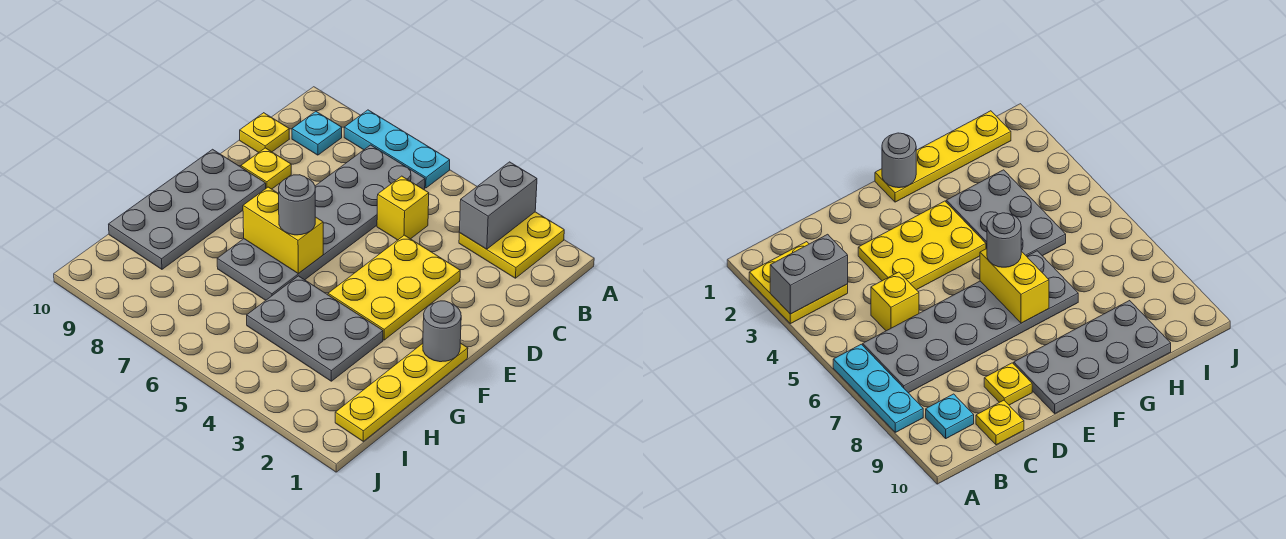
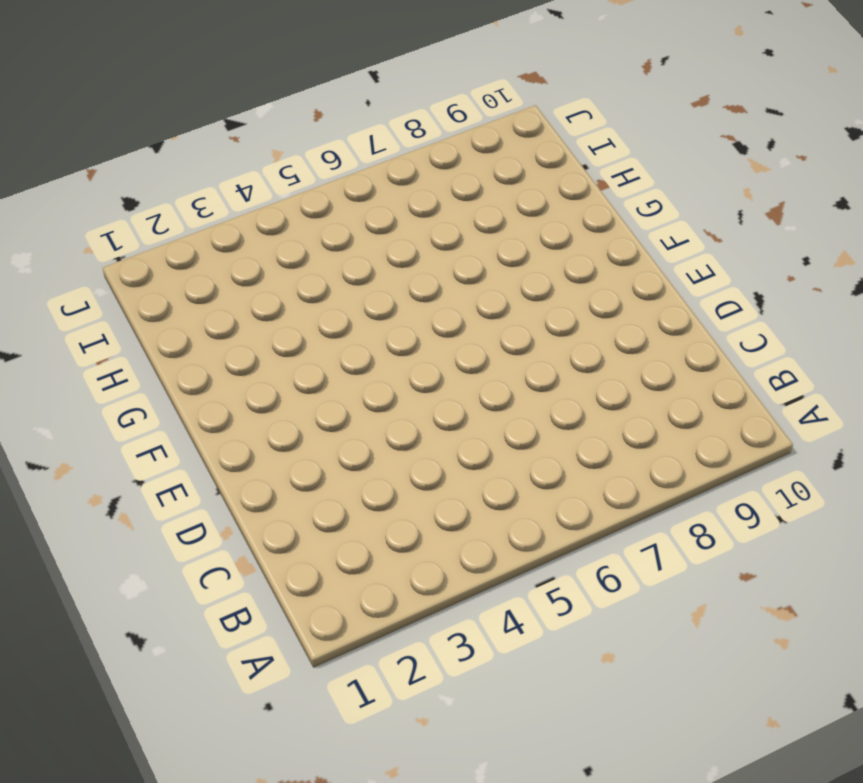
none -> yellow plate A2:B3 level 1
none -> cyan plate A6:A8 level 1
none -> grey plate B6:G7 level 1

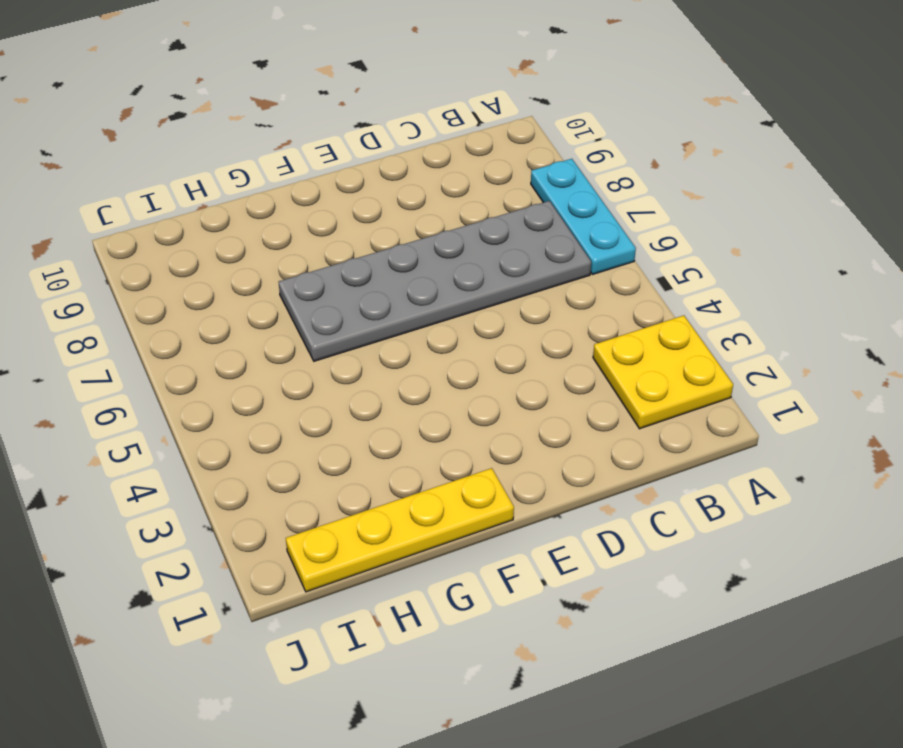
none -> cyan plate B9 level 1
none -> yellow brick C5 level 1
none -> yellow plate C10 level 1

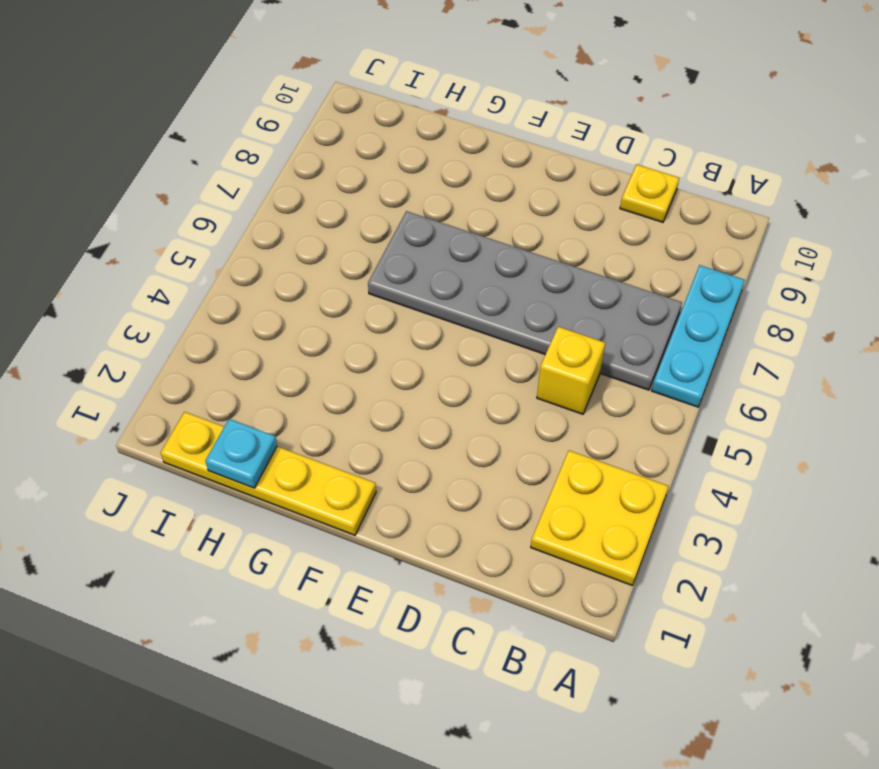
cyan plate H1 level 2 -> cyan plate B9 level 1
none -> yellow plate D3:F4 level 1
none -> yellow plate D9 level 1
none -> grey plate E9:H10 level 1

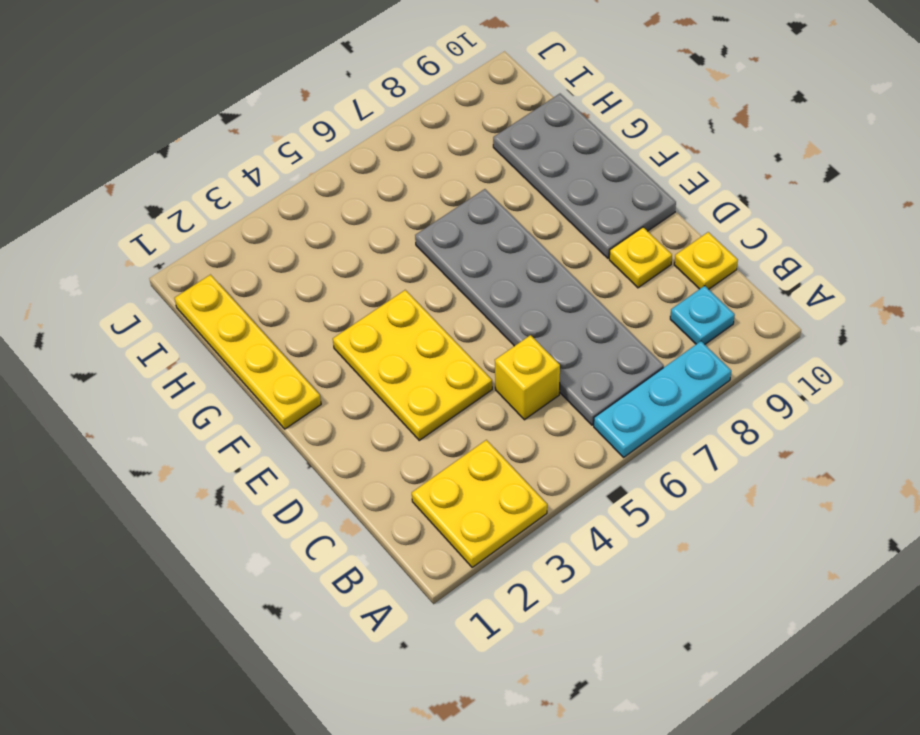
none -> grey plate G3:H5 level 1
none -> grey brick A3:B3 level 2
none -> grey round brick F1 level 2

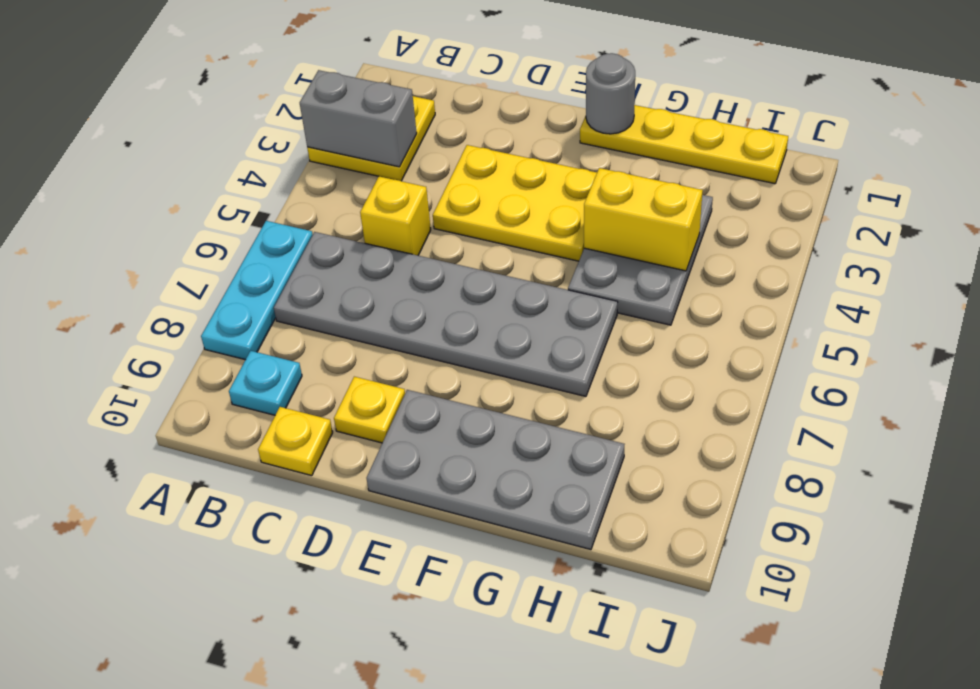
yellow brick G4:H4 level 2 -> yellow brick F6:F7 level 2
none -> grey round brick F6 level 3

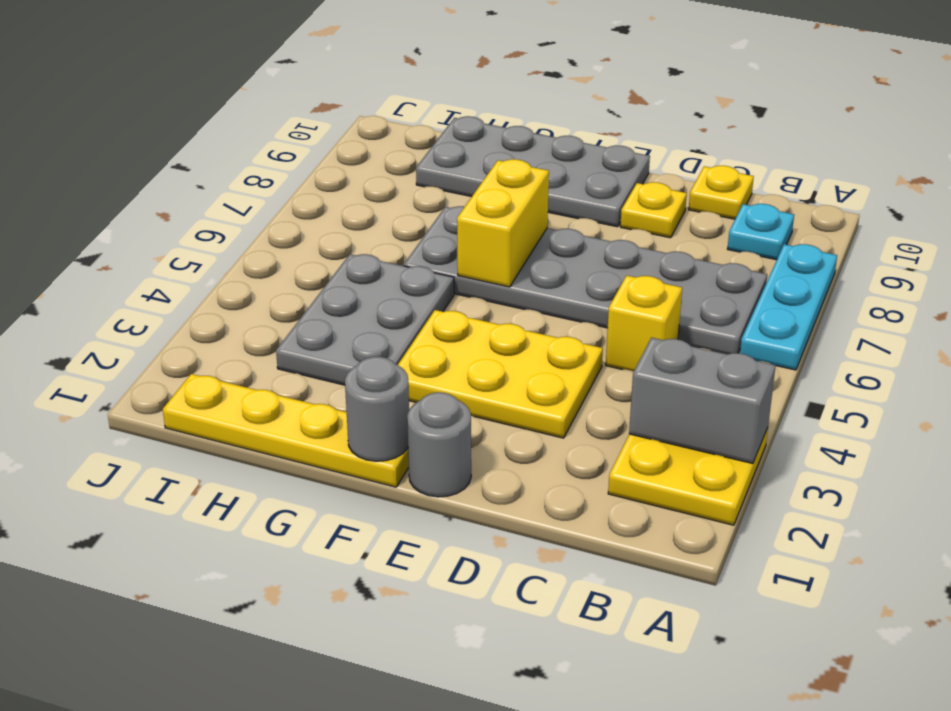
grey round brick E1 level 1 -> grey round brick F6 level 3

